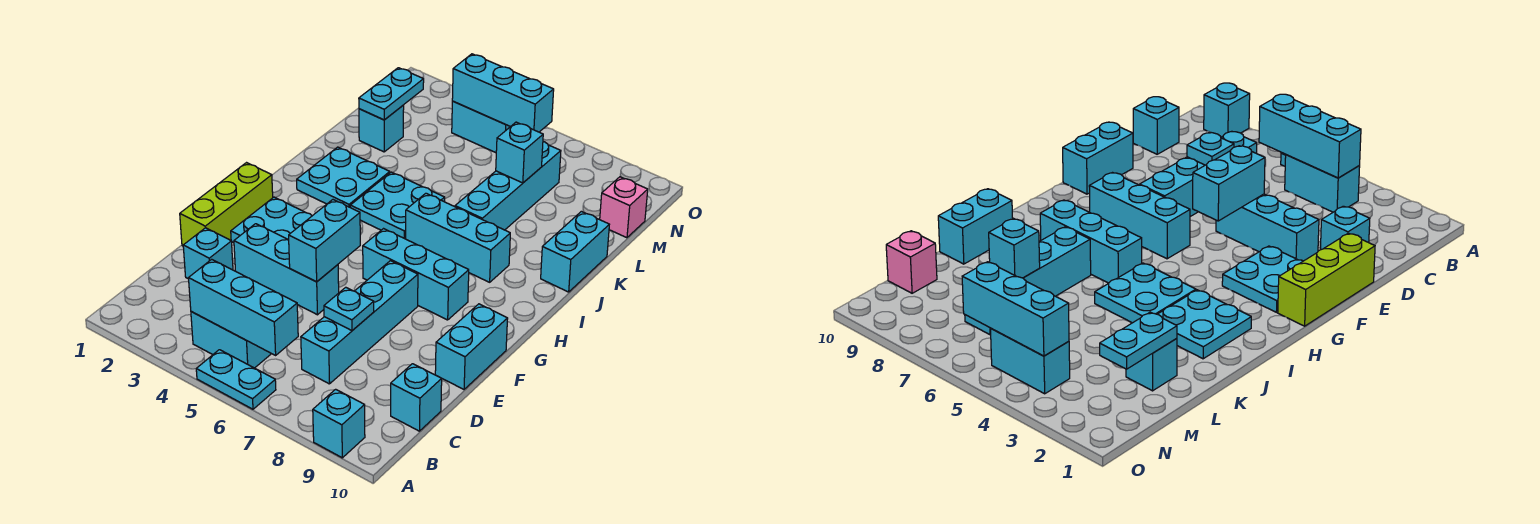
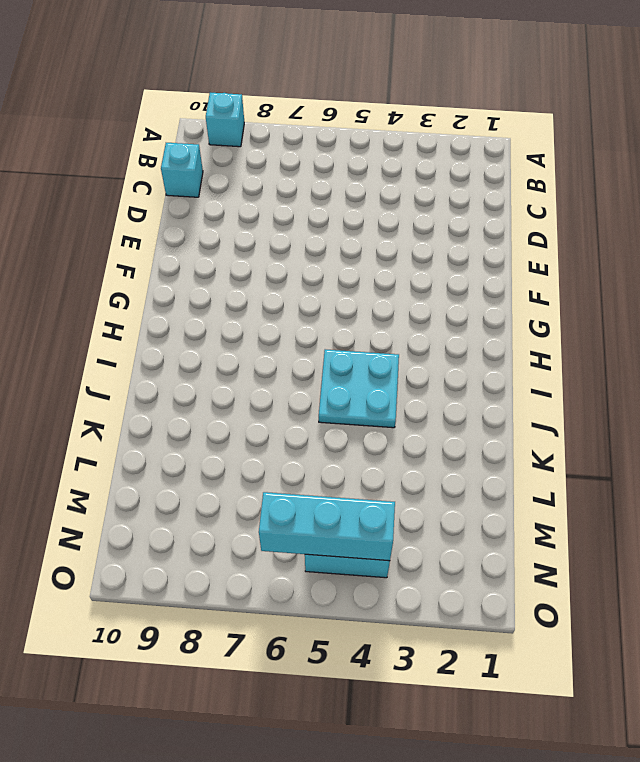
none -> cyan plate A5:A6 level 1
none -> cyan brick B4:B5 level 1
none -> cyan brick C7:F7 level 1

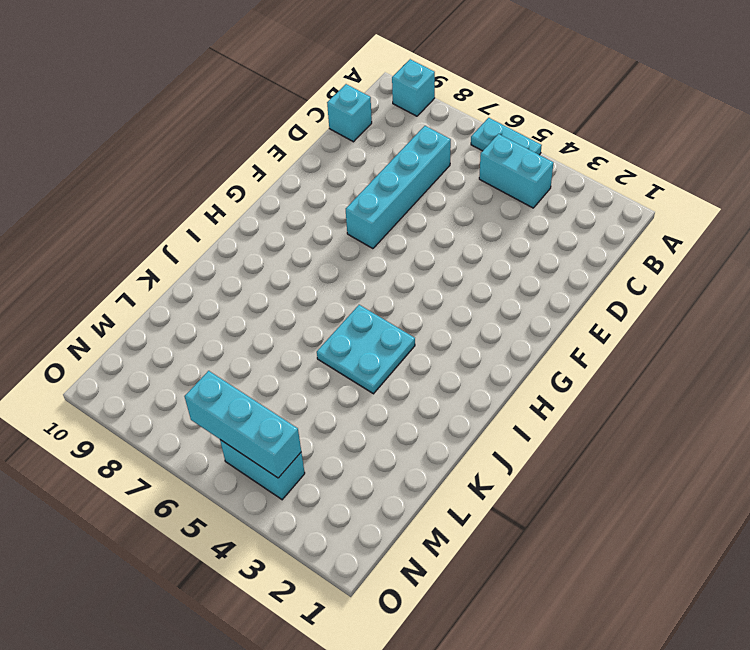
none -> cyan brick D2 level 1
none -> lime brick E1:G1 level 1
none -> cyan brick E3:E5 level 1

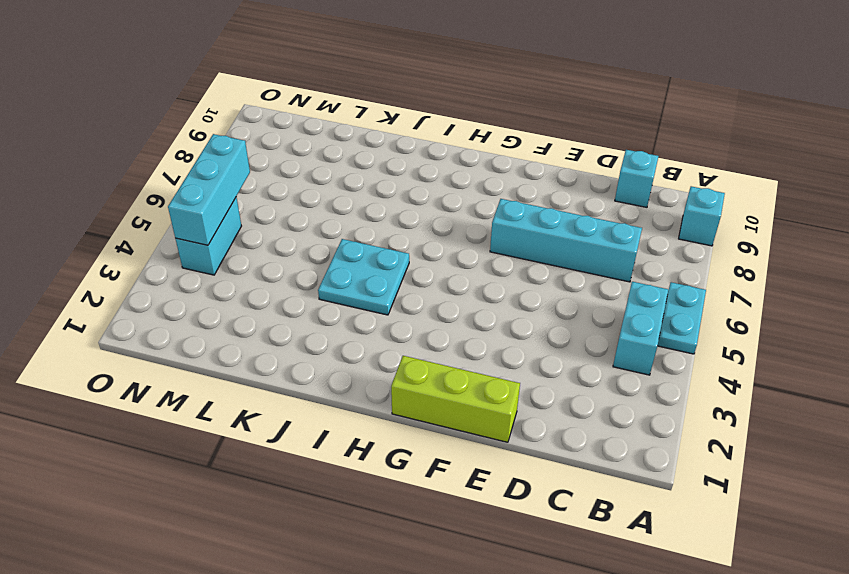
none -> cyan brick D2 level 1
none -> cyan brick E3:E5 level 1
none -> cyan brick E10:F10 level 1

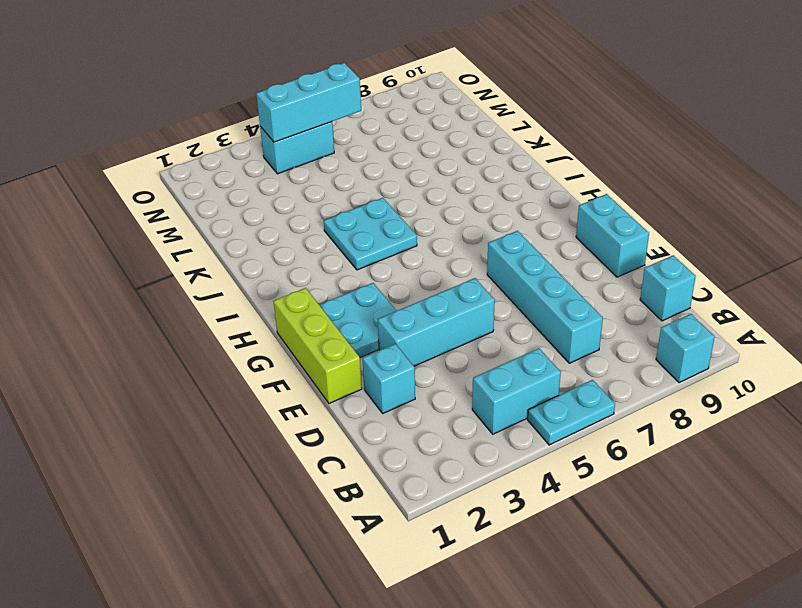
none -> cyan brick G6:G8 level 1
none -> cyan plate I2:J3 level 1
none -> cyan brick I6:I8 level 1

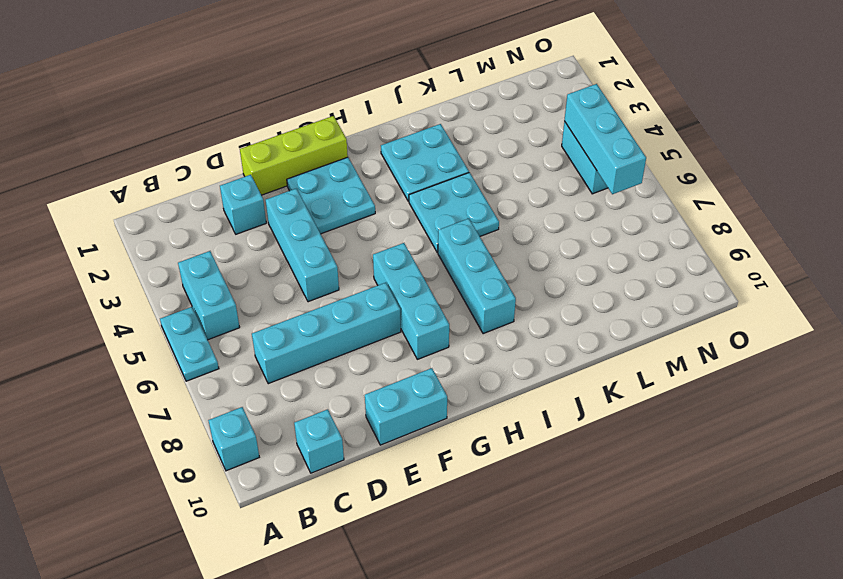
none -> cyan brick J7:M7 level 1
none -> cyan brick J10:K10 level 1
none -> cyan brick L2 level 1

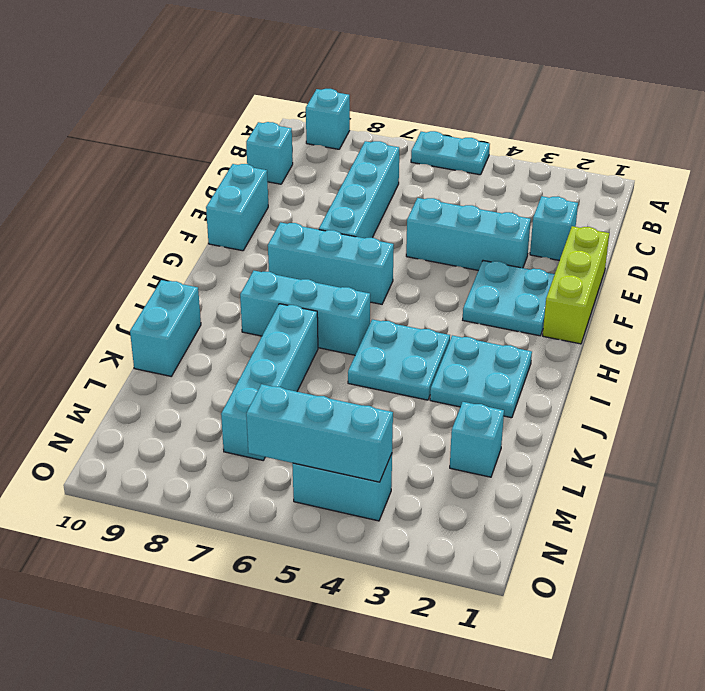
none -> cyan brick B4:B5 level 1
none -> pink brick M10 level 1
none -> cyan brick B4:B6 level 2

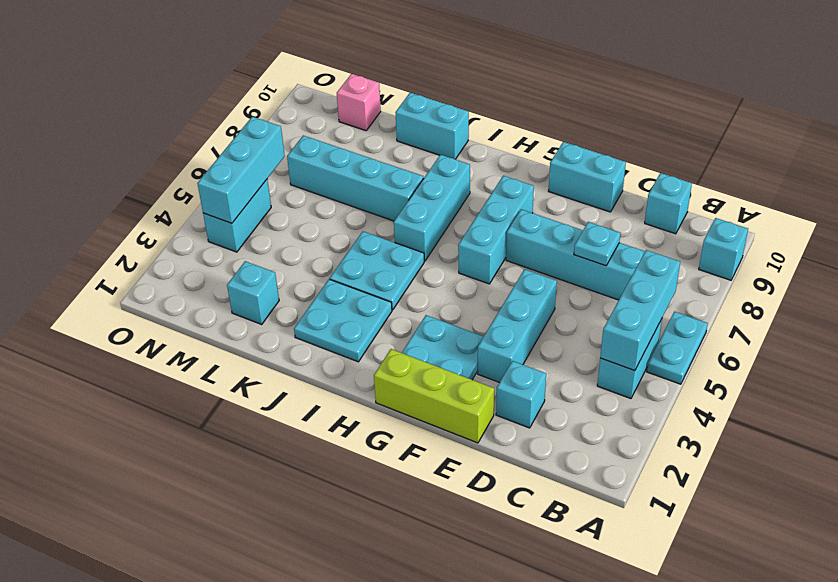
none -> cyan brick E5:F5 level 2
none -> cyan plate L2:M2 level 2
none -> cyan brick L7 level 2

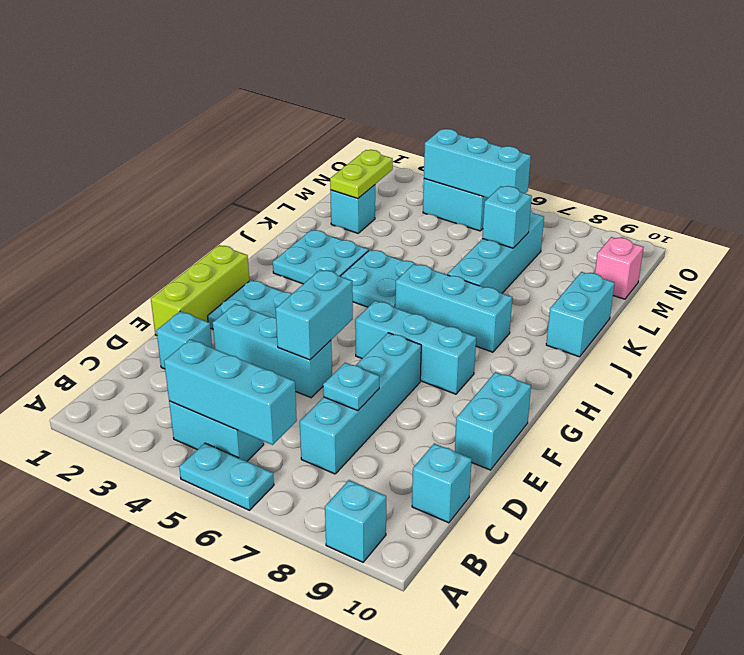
lime plate L2:M2 level 2 -> cyan plate L2:M2 level 2

